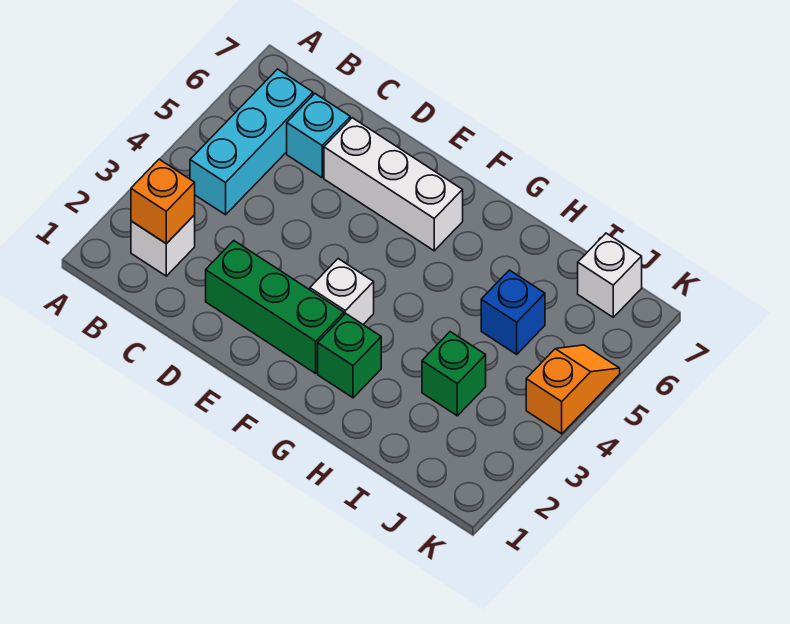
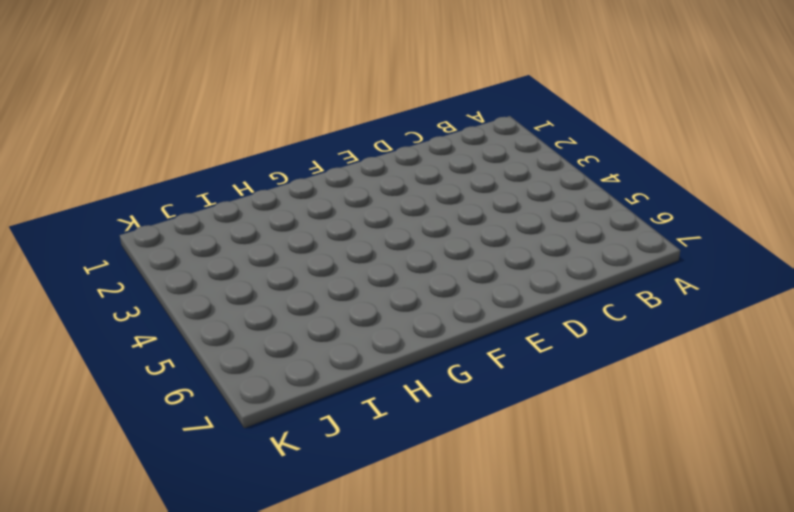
none -> white brick B2 level 1
none -> cyan brick B4:B6 level 1
none -> cyan brick C6 level 1

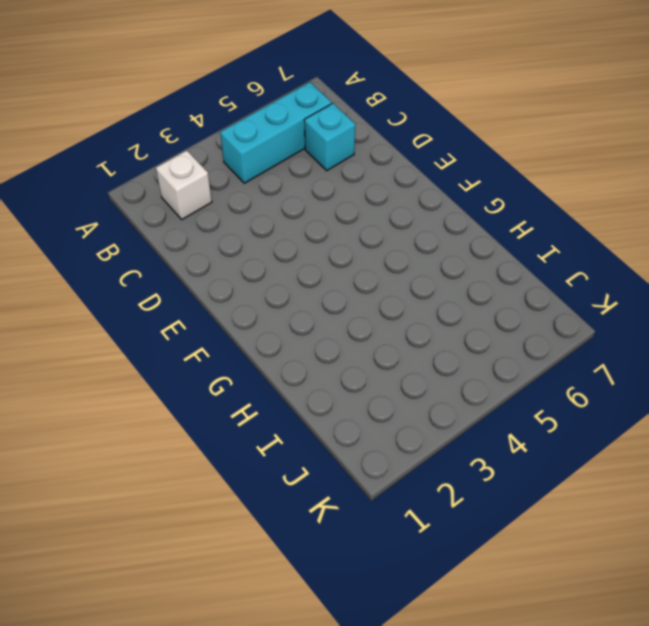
none -> green brick D2:F2 level 1
none -> white brick D6:F6 level 1
none -> white brick F3 level 1

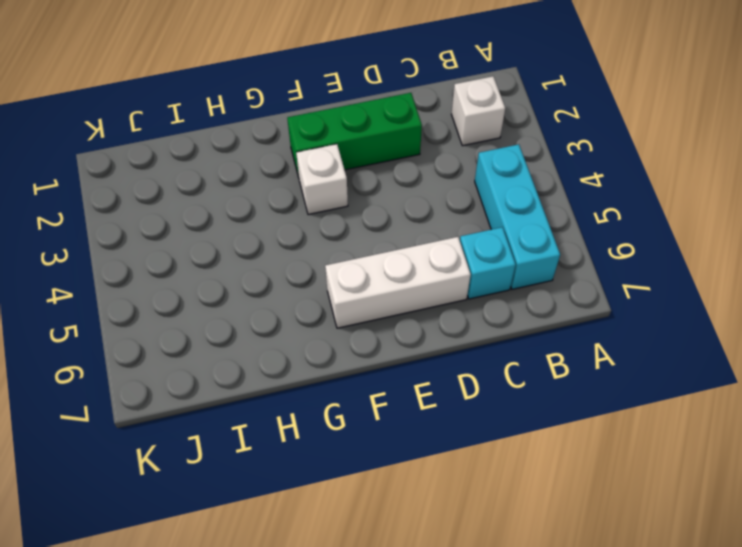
none -> green brick G2 level 1
none -> green brick I3 level 1
none -> blue brick I5 level 1

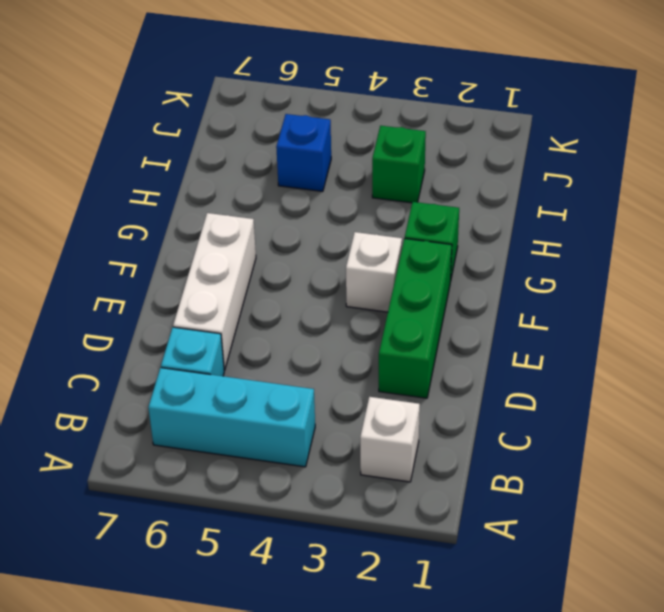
none -> white brick J7 level 1
none -> orange slope K4:K5 level 1 top 4
none -> orange brick B2 level 2

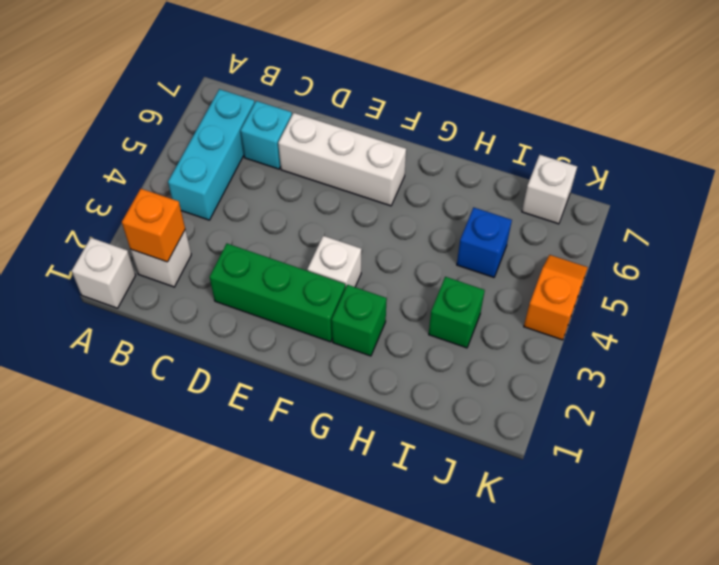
white brick A1 level 1 -> none

